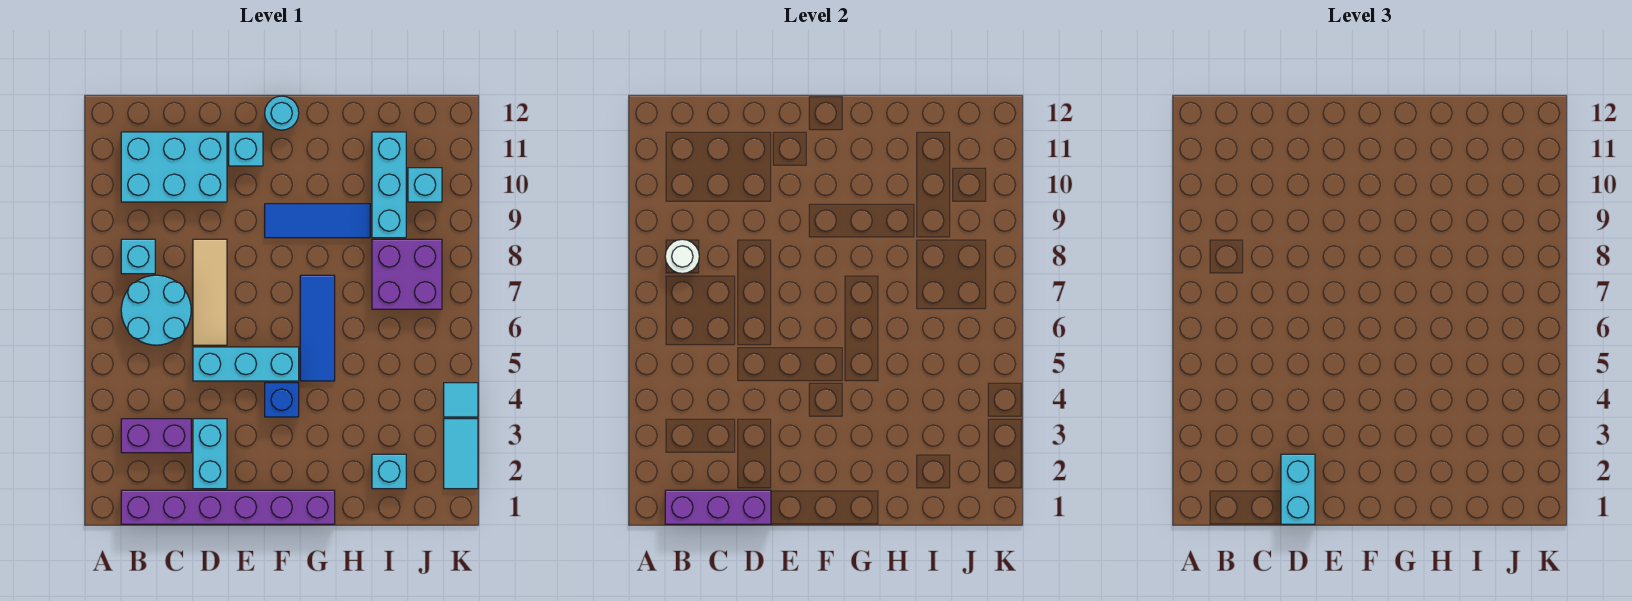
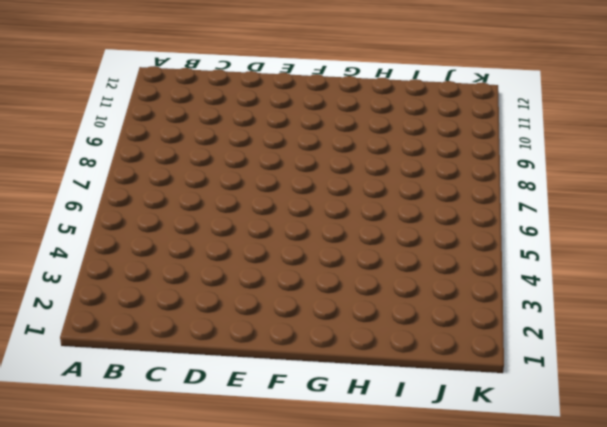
none -> purple brick B1:G1 level 1
none -> purple brick B3:C3 level 1
none -> cyan round brick B6:C7 level 1

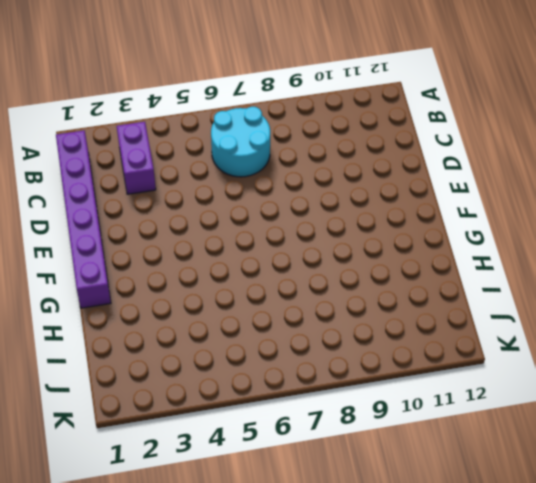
none -> cyan brick B8 level 1
none -> cyan brick B10:D11 level 1
none -> cyan brick D2:D3 level 1

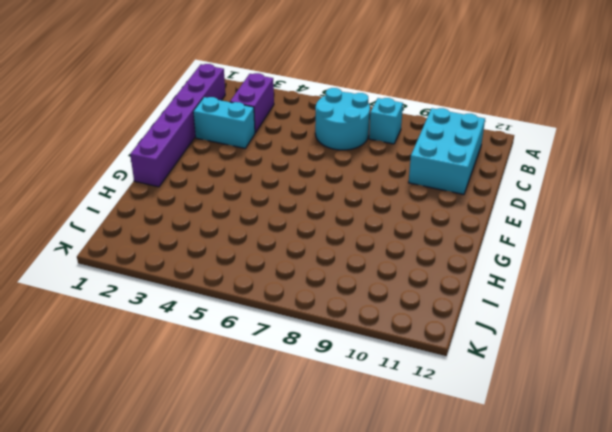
none -> cyan brick D5:F5 level 1
none -> tan tile D6:D8 level 1
none -> cyan brick E11 level 1

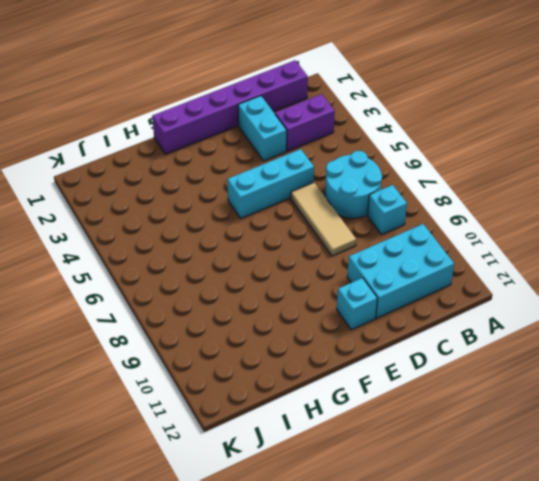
none -> blue brick F4 level 1
none -> blue tile F9:H9 level 1
none -> cyan round brick F12 level 1

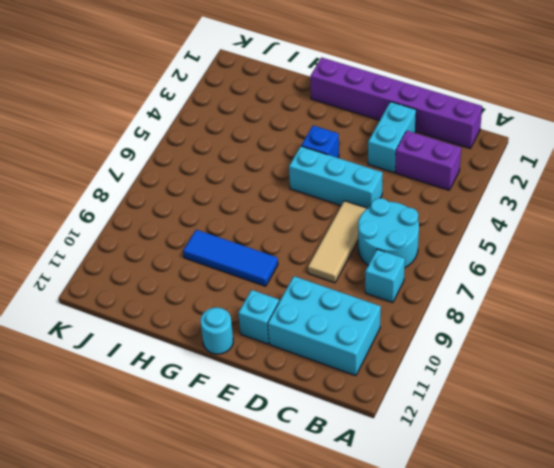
none -> blue tile G5:G7 level 1
none -> cyan brick I2 level 1
none -> purple brick I7:J8 level 1

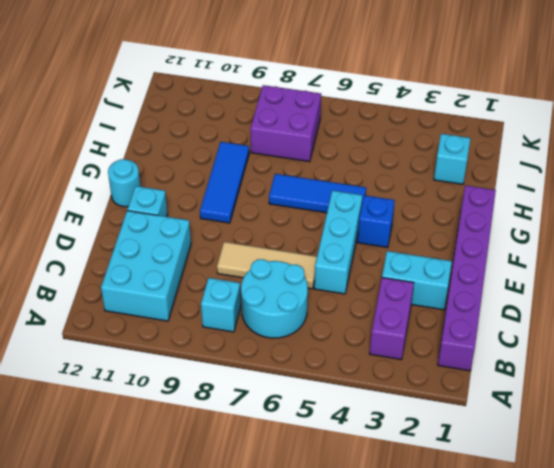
none -> cyan brick I9:I11 level 1
none -> cyan brick J10 level 1
none -> cyan tile K2:K3 level 1

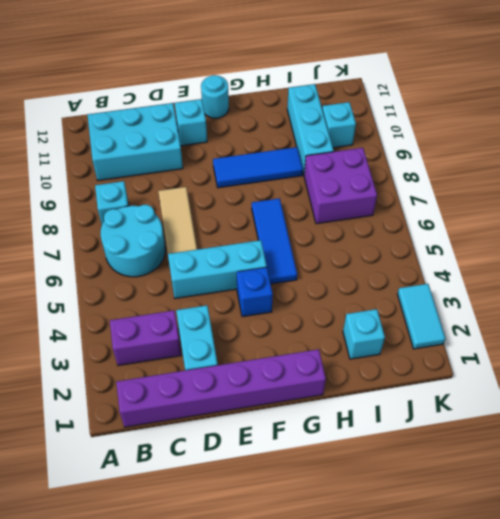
none -> cyan tile K4 level 1
none -> purple brick B1:D1 level 2
none -> white round brick B8 level 2

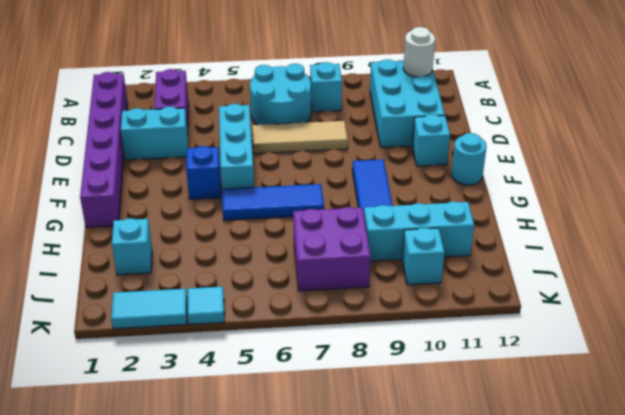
white round brick B11 level 2 -> white round brick B8 level 2
none -> purple brick B1:D1 level 2
none -> cyan brick D1:D2 level 3

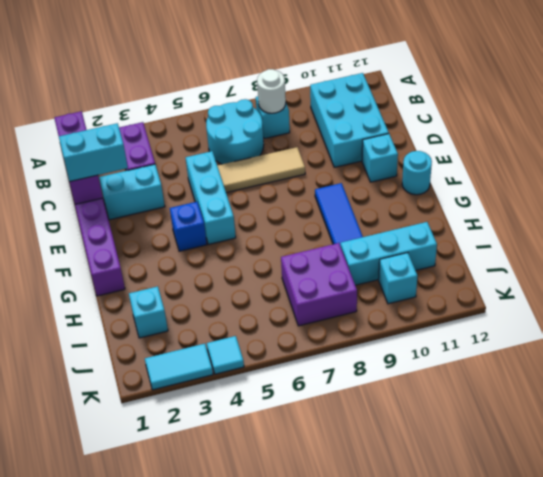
none -> blue tile G5:G7 level 1

